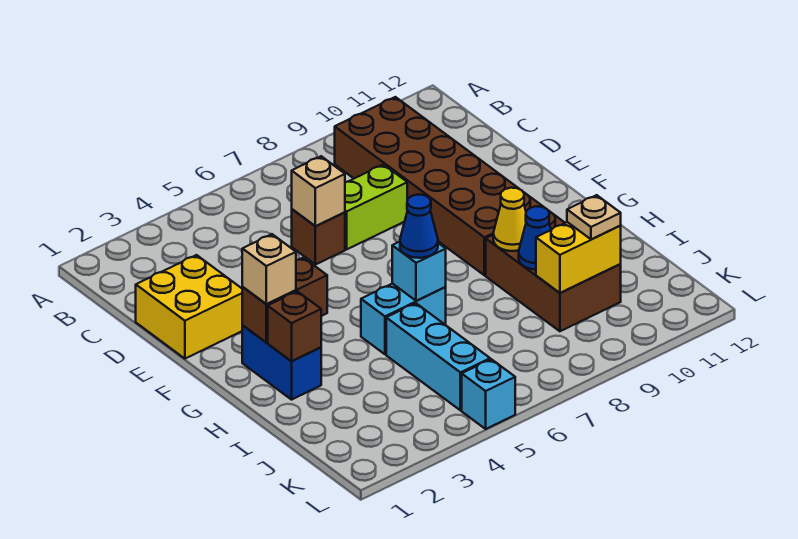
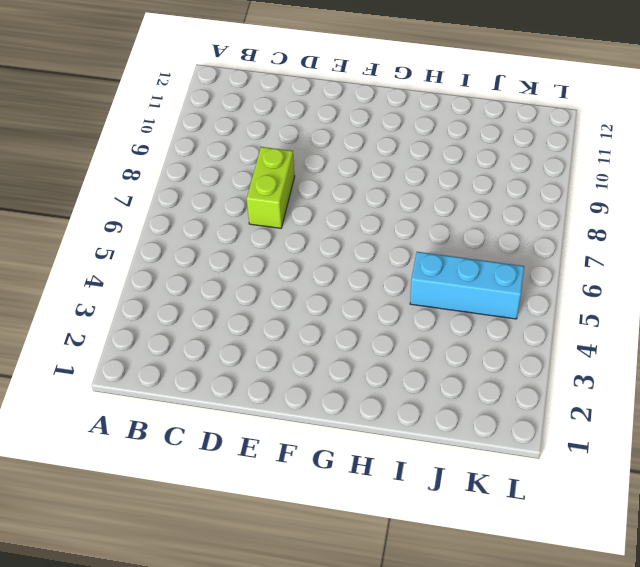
none -> brown brick B9:G10 level 1
none -> yellow brick D1:E2 level 1
none -> brown brick D6 level 1

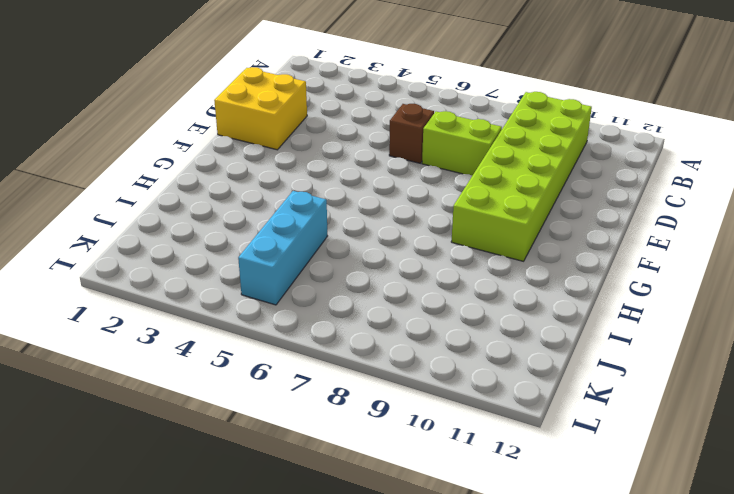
lime brick B9:G10 level 1 -> brown brick B9:G10 level 1
none -> blue brick G2:H2 level 1
none -> cyan brick H5:H6 level 1
none -> brown brick H9:J10 level 1

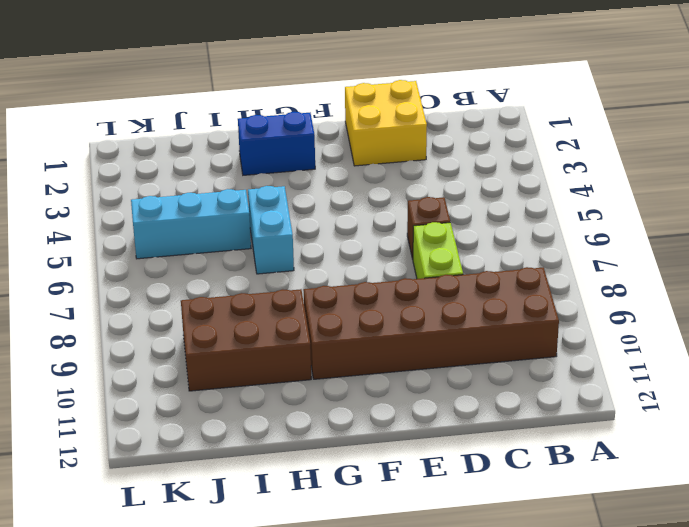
none -> cyan brick L5 level 1
none -> tan brick D6 level 2
none -> brown brick G2:G3 level 2

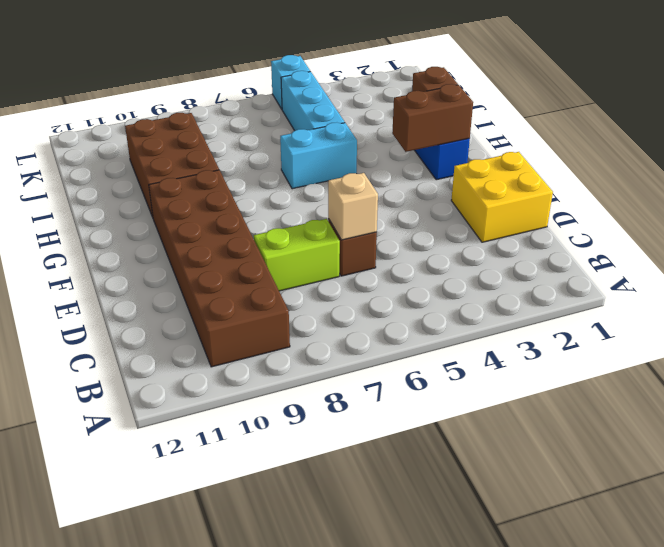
none -> cyan brick H6 level 2
none -> yellow cone H9 level 2
none -> blue cone I9 level 2

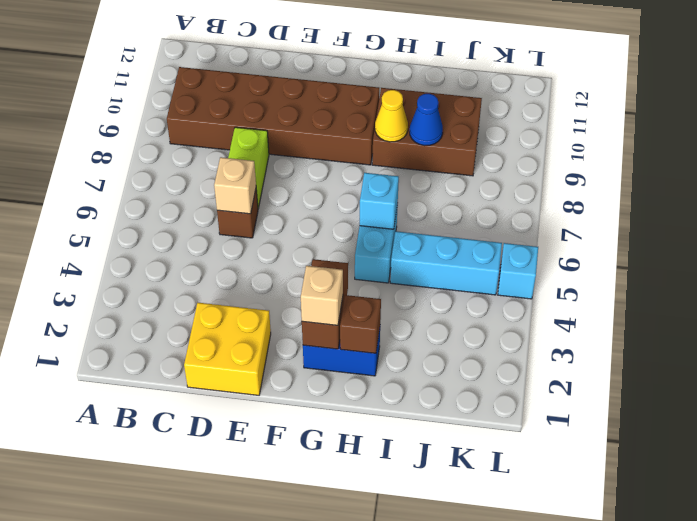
none -> yellow brick J9:J10 level 2
none -> blue cone H6 level 3
none -> tan plate J10 level 3

